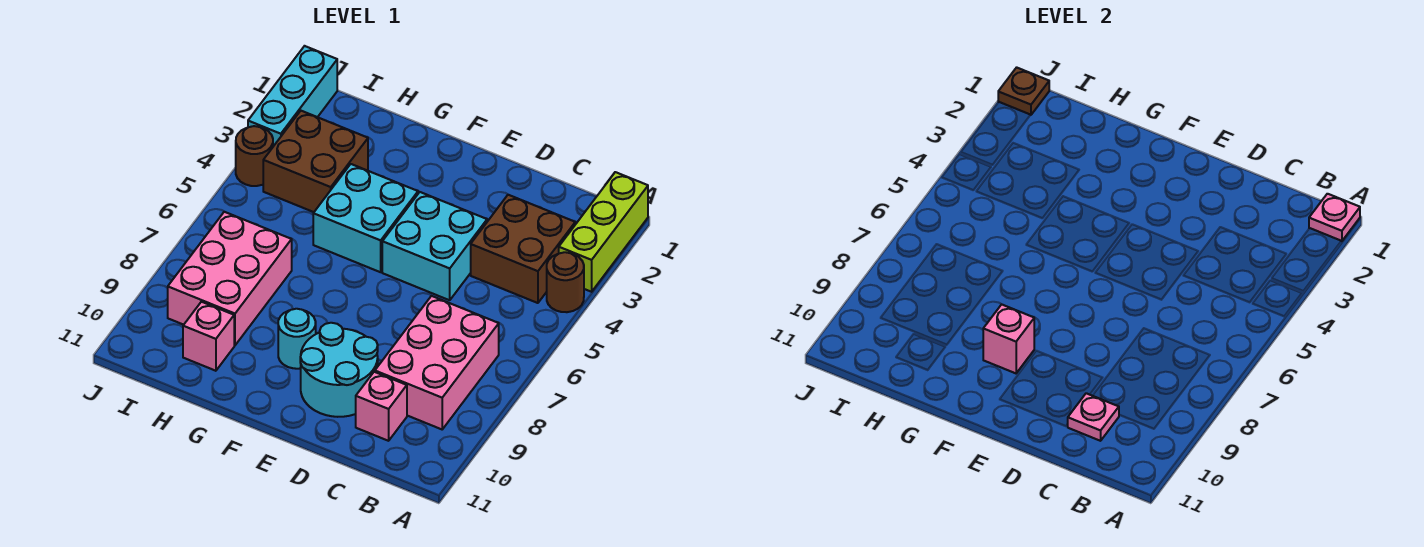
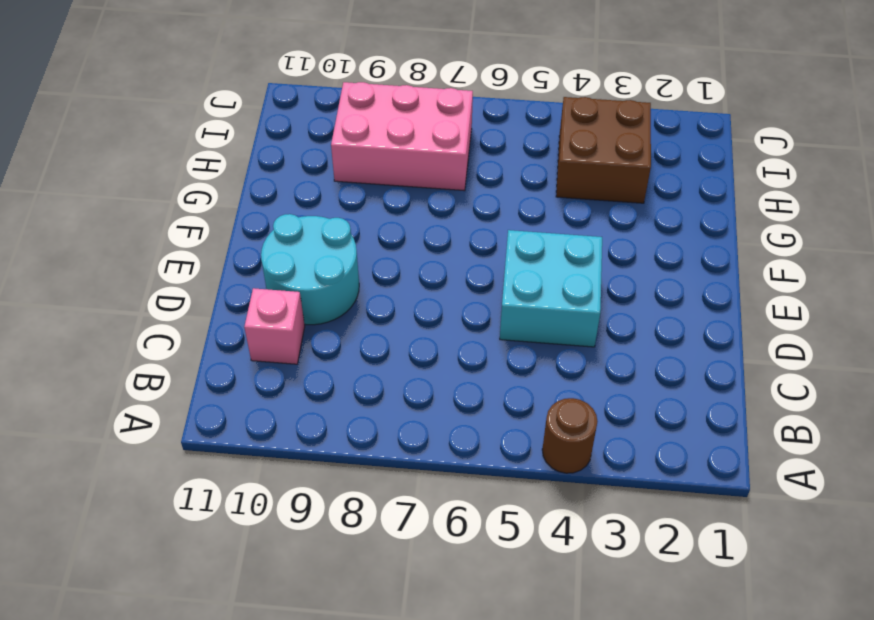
none -> lime brick A1:A3 level 1
none -> brown brick B3:C4 level 1
none -> pink brick B7:C9 level 1

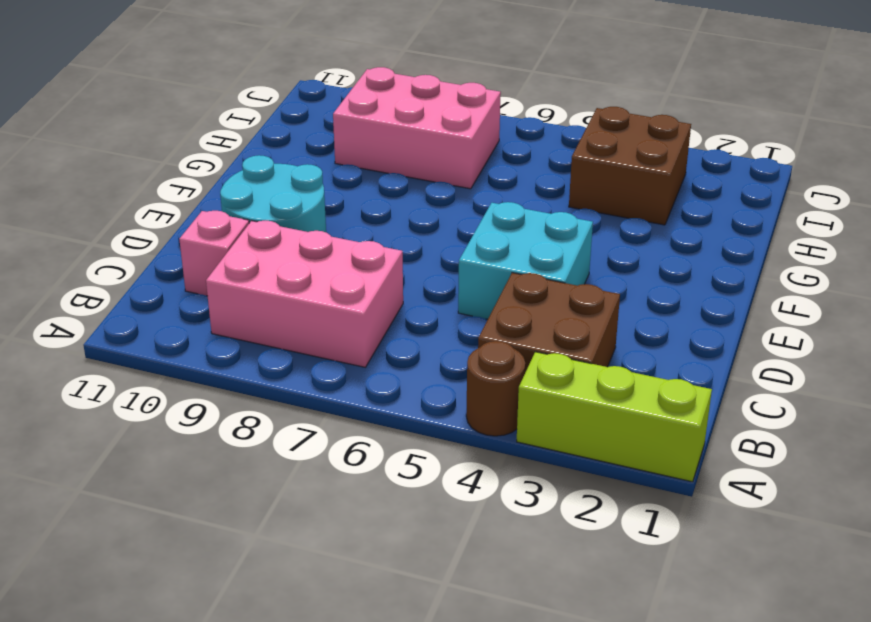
none -> cyan brick F4:G5 level 1
none -> cyan round brick F9 level 1
none -> pink brick H10 level 1

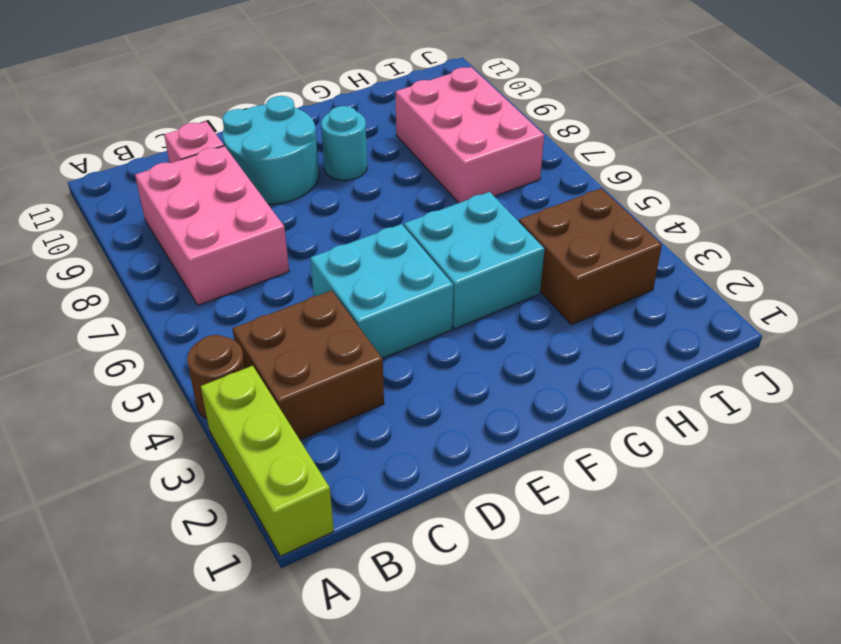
none -> pink brick H10 level 1
none -> cyan brick J1:J3 level 1
none -> brown round brick J4 level 1

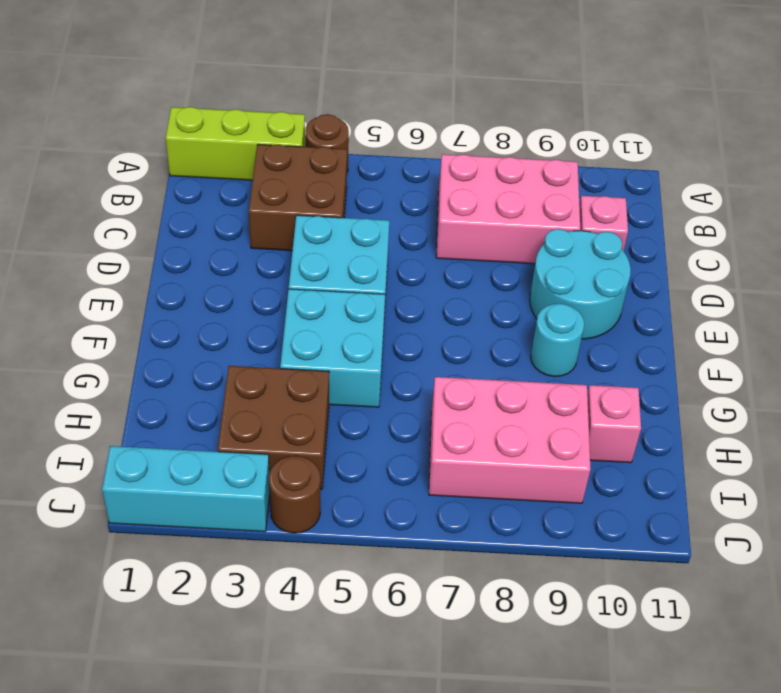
none -> pink plate A1 level 2
none -> pink plate C10 level 2
none -> pink brick F9 level 2

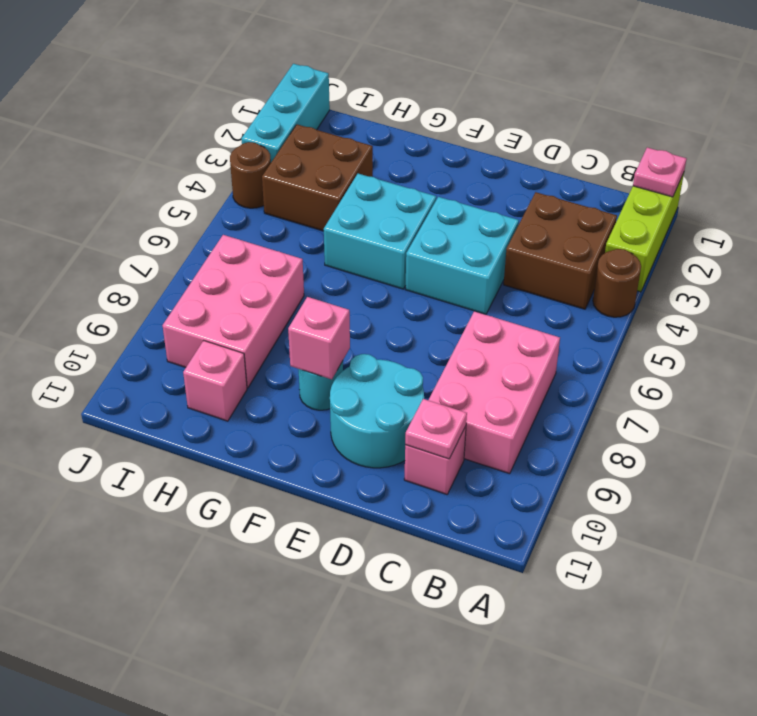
none -> brown plate J1 level 2

